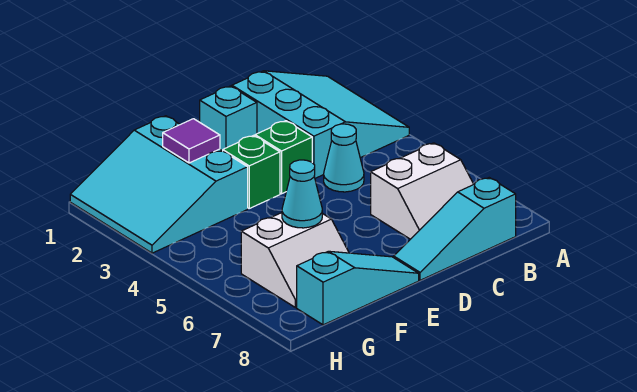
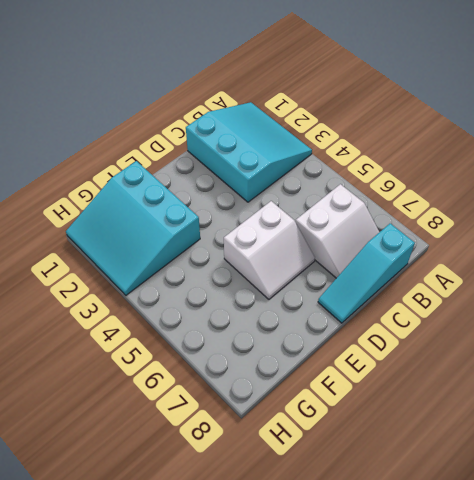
white slope D5:E6 level 1 top 5 -> white slope F6:G7 level 1 top 6
none -> cyan cone C4 level 1
none -> cyan brick D1 level 1
none -> green brick D3 level 1

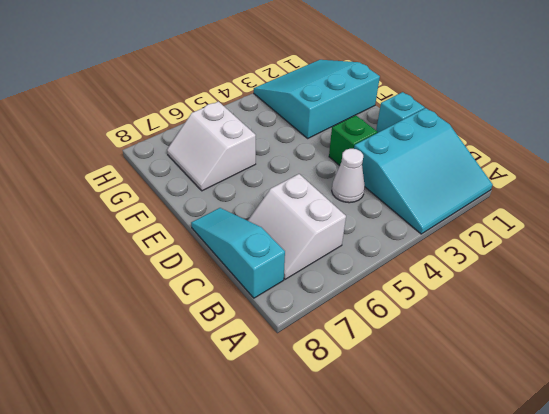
white cone C4 level 1 -> cyan cone C4 level 1
none -> green brick E3 level 1
none -> cyan slope E8:G8 level 1 top G
none -> purple tile F2 level 2

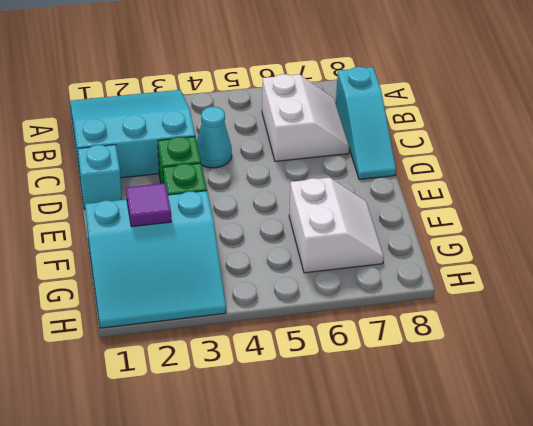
none -> cyan slope E8:G8 level 1 top G
none -> cyan cone F6 level 2

